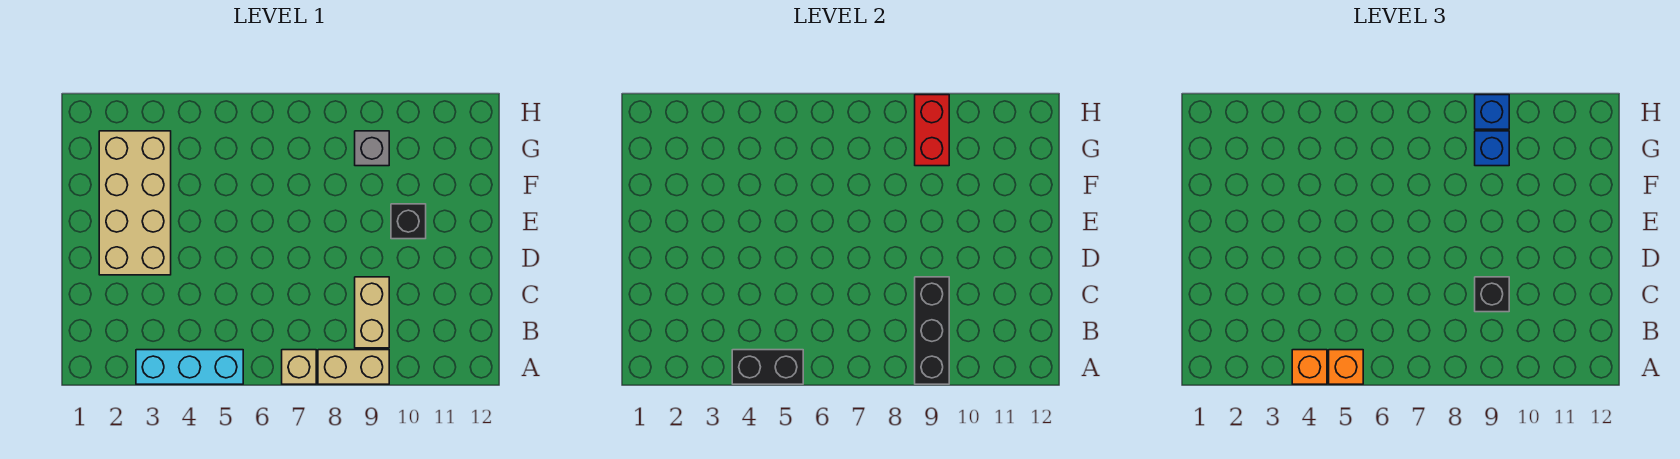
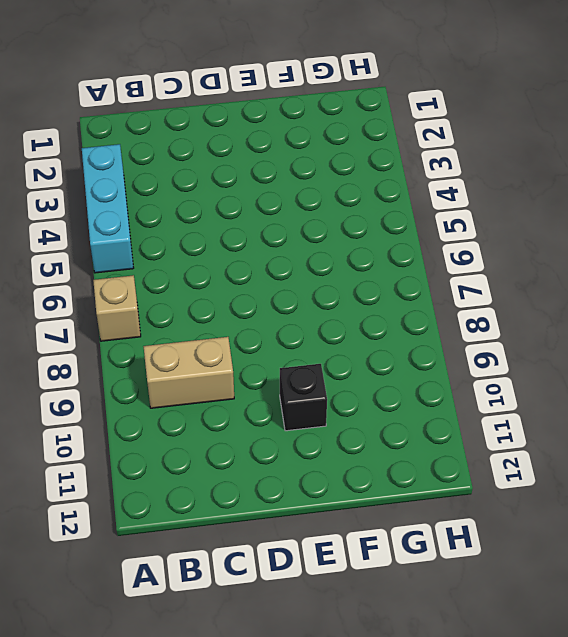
none -> tan brick A8:A9 level 1
none -> tan brick D2:G3 level 1
none -> grey brick G9 level 1

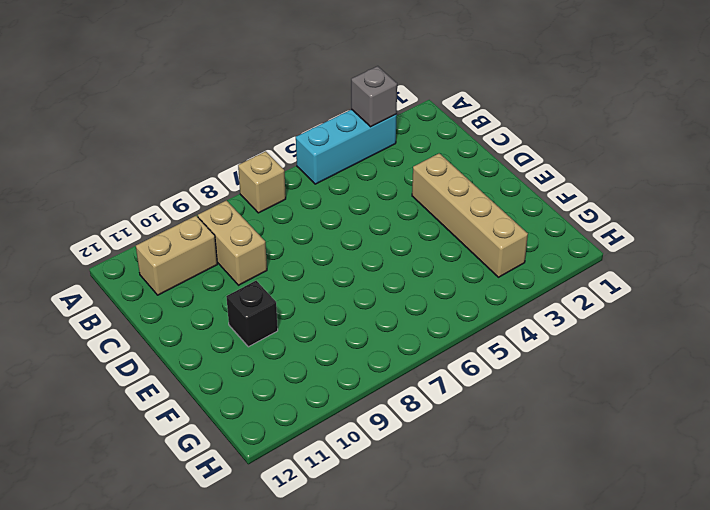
grey brick A3 level 2 -> grey brick G9 level 1
tan brick B10:B11 level 1 -> tan brick A8:A9 level 1
tan brick D3:G3 level 1 -> tan brick D2:G3 level 1
none -> black brick A4:A5 level 2
none -> black brick A9:C9 level 2
none -> red brick G9:H9 level 2

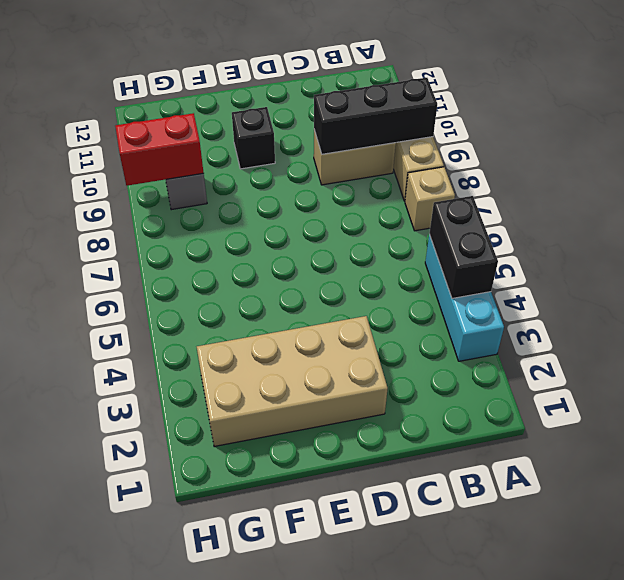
none -> orange brick A4 level 3
none -> orange brick A5 level 3
none -> black brick C9 level 3

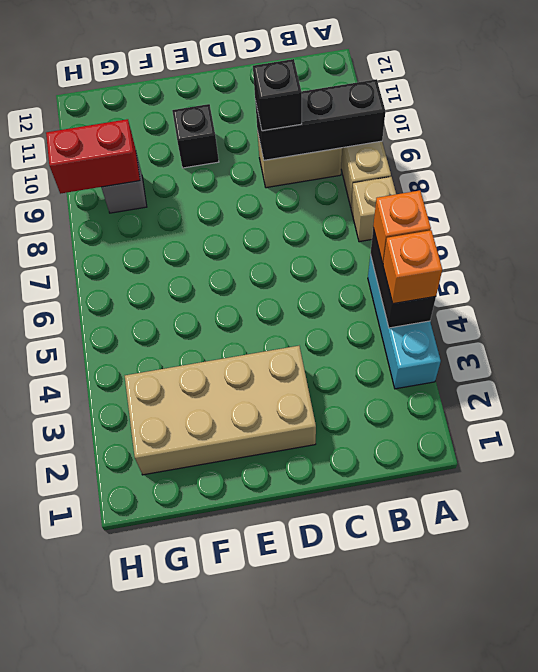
none -> blue brick G9 level 3
none -> blue brick H9 level 3

